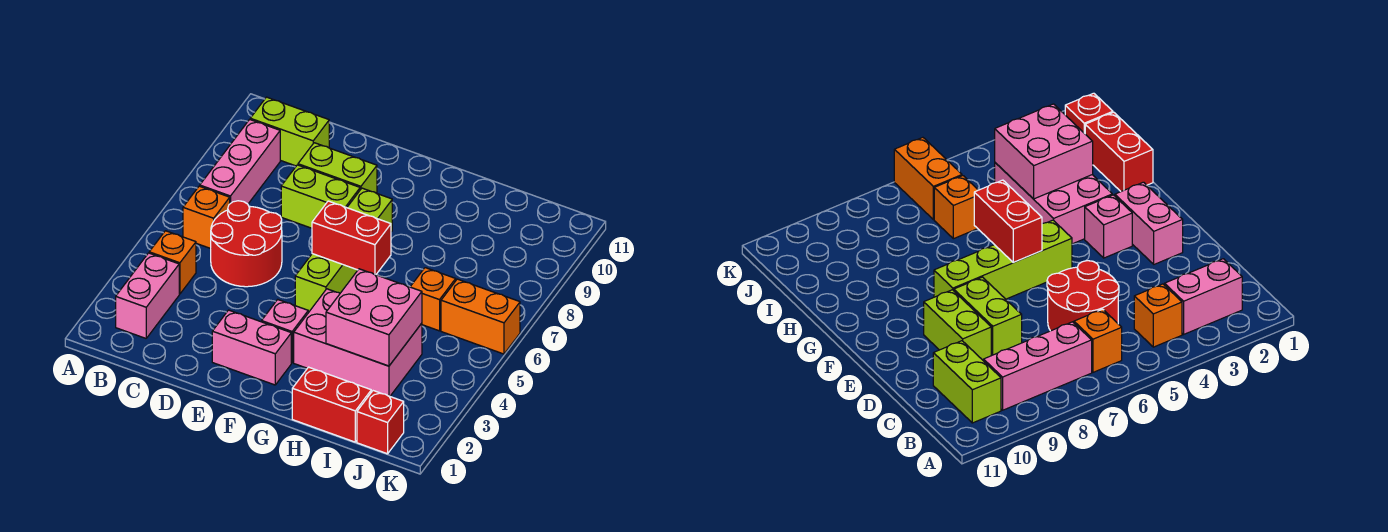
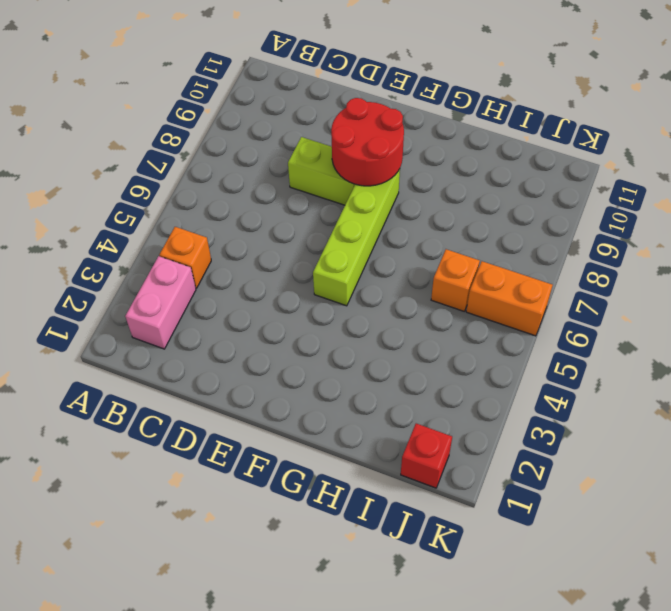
red round brick E8:F9 level 2 -> red round brick C5:D6 level 1
none -> orange brick B6 level 1
none -> pink brick B7:B9 level 1
none -> lime brick B10:C10 level 1

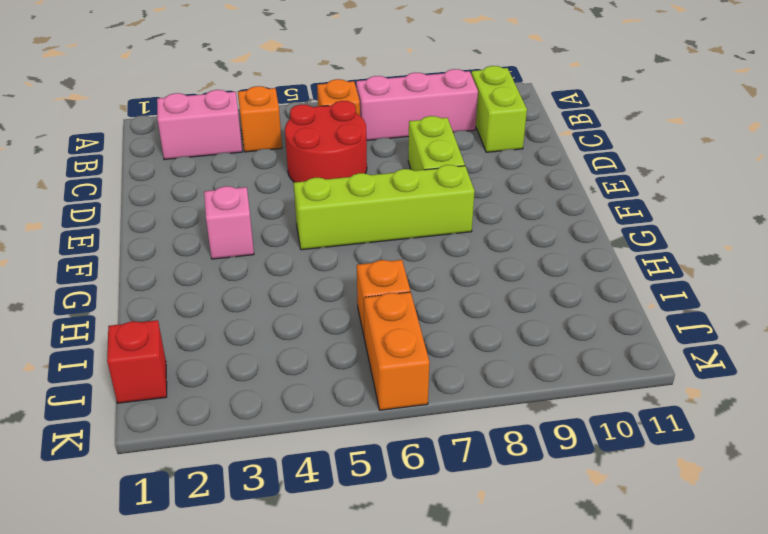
none -> lime brick D9:E9 level 1
none -> pink brick E2:F2 level 1
none -> pink brick G3:I4 level 1

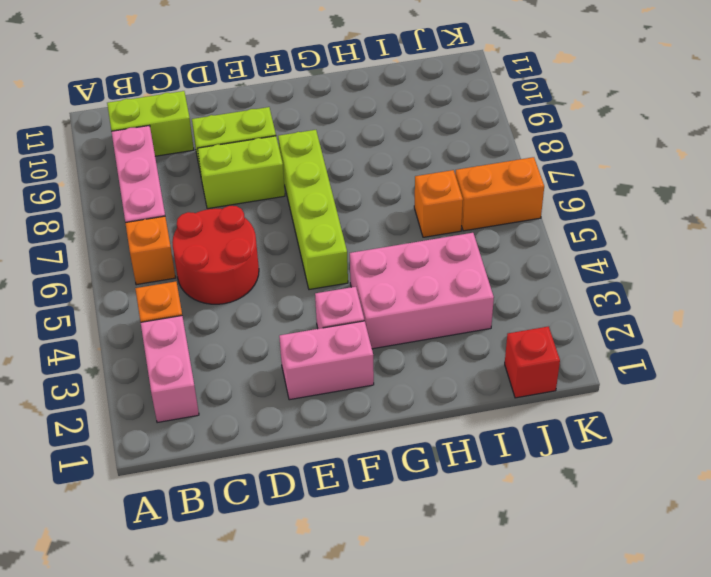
none -> red brick H1:I1 level 1
none -> red brick F6:G6 level 2
none -> pink brick H3:I4 level 2

